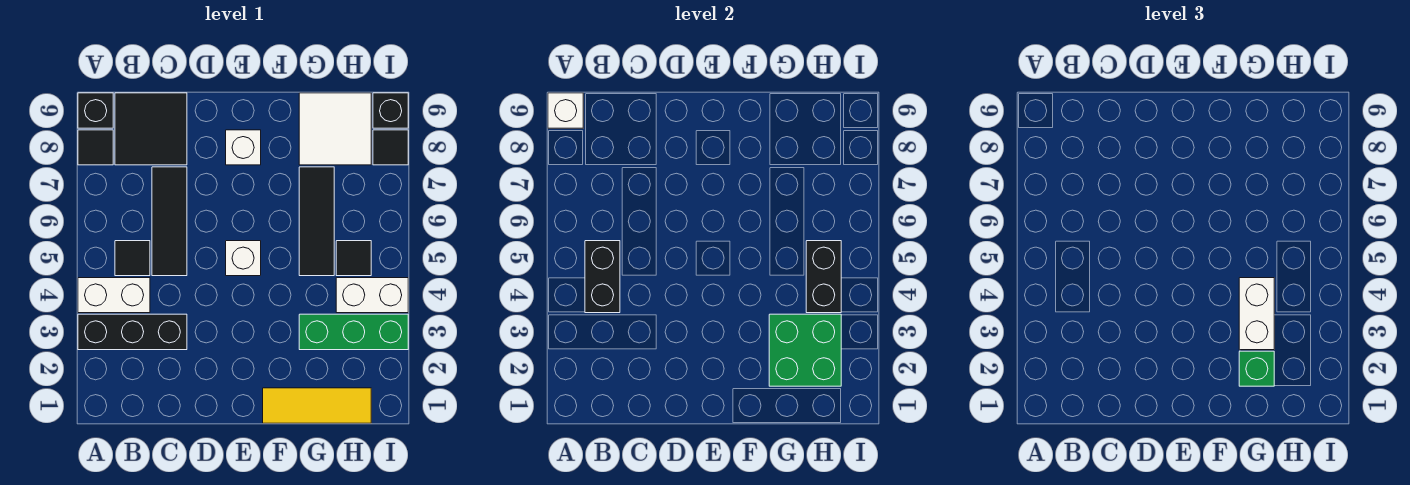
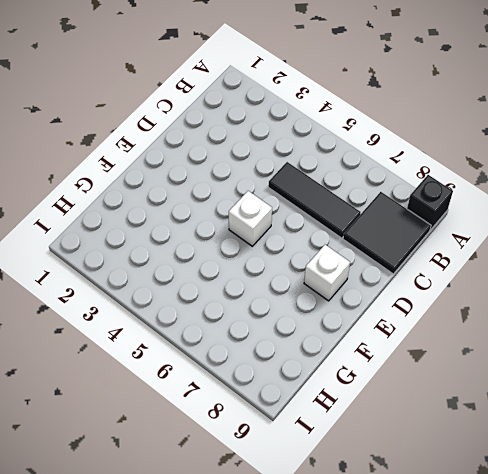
none -> black brick A3:C3 level 1
none -> white brick A4:B4 level 1
none -> black tile A8 level 1

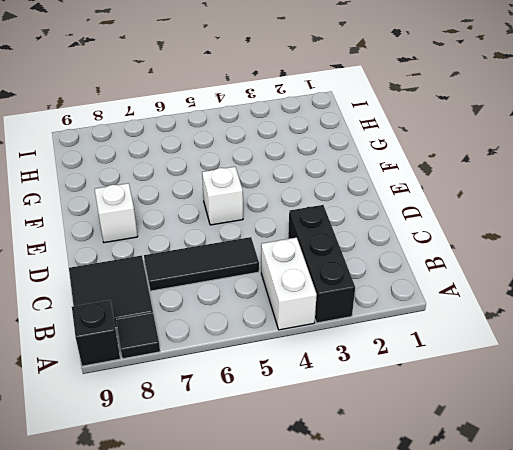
none -> black tile B5 level 1
none -> yellow tile F1:H1 level 1
none -> green brick G3:I3 level 1

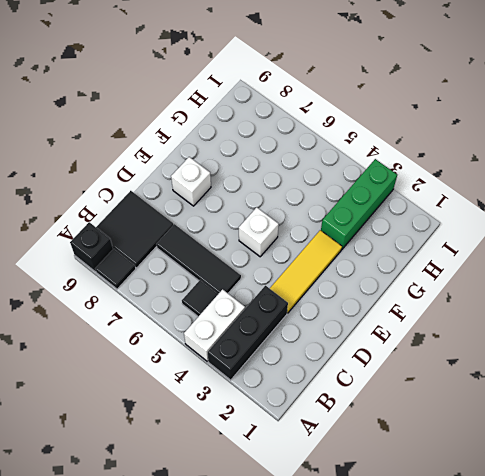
yellow tile D3:F3 level 1 -> yellow tile F1:H1 level 1
none -> black tile G5:G7 level 1
none -> white tile G8:H9 level 1
none -> white brick H4:I4 level 1

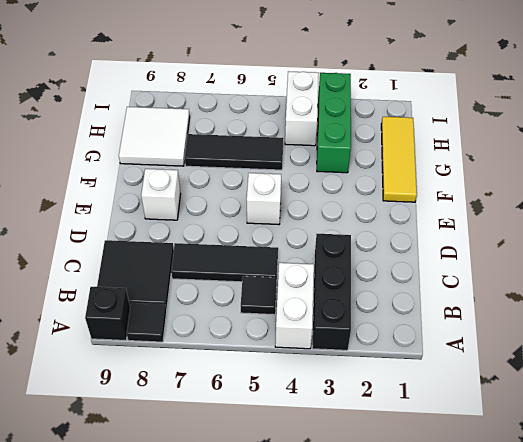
none -> black tile H5 level 1
none -> black tile I8 level 1
none -> black brick I9 level 1

